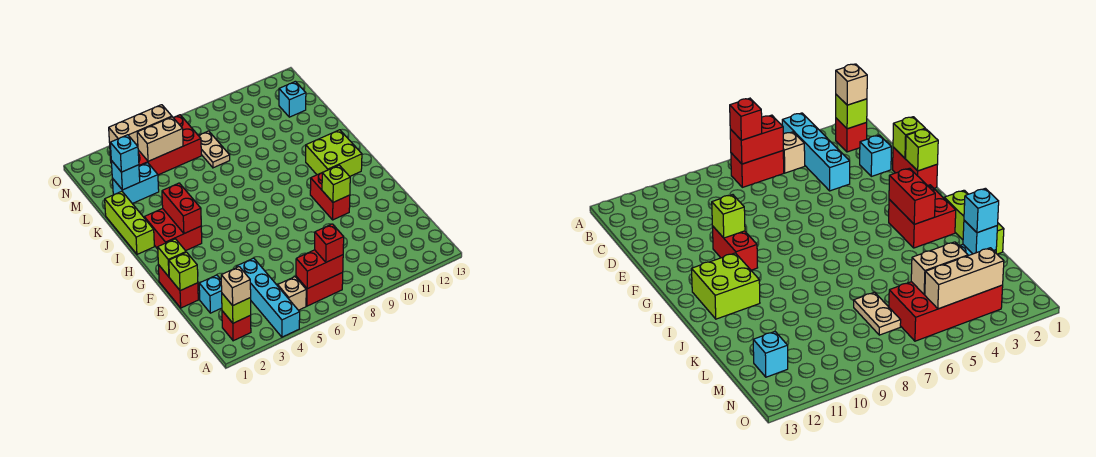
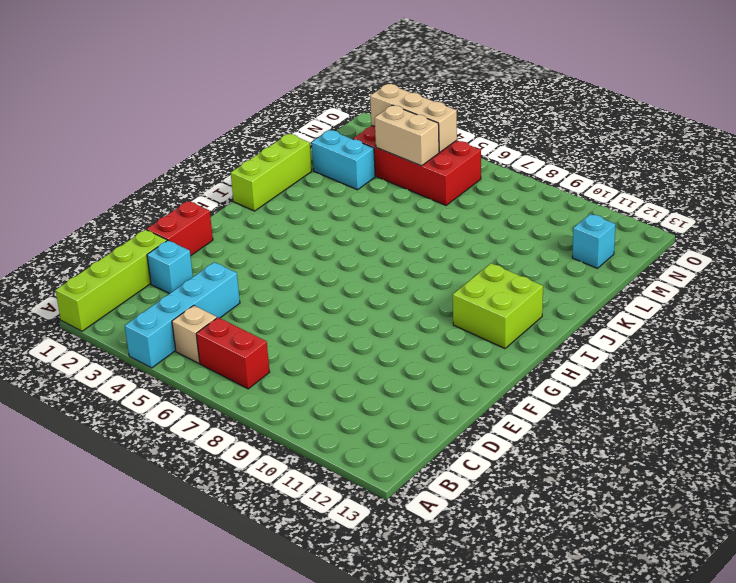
lime brick A1:D1 level 1 -> none
none -> red brick B2 level 1
none -> red brick F10:G10 level 1
none -> red brick H2:I3 level 1

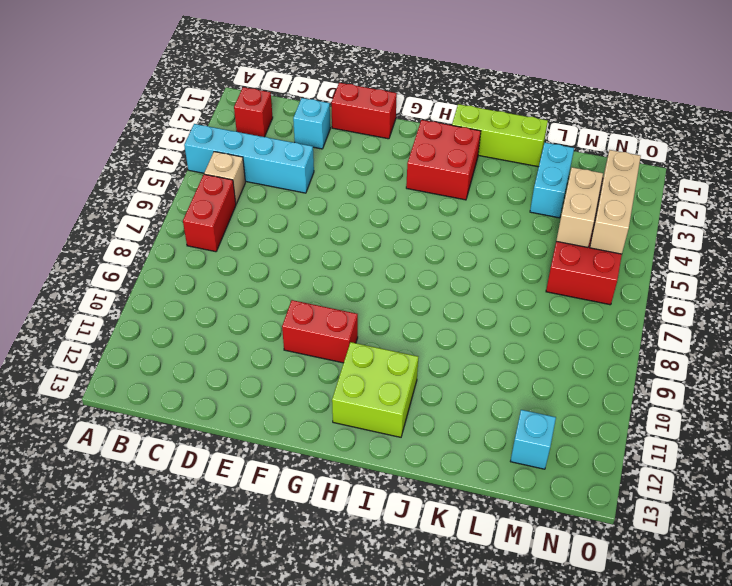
none -> tan plate L7:M7 level 1
none -> lime brick B2 level 2
none -> red brick B6:B7 level 2

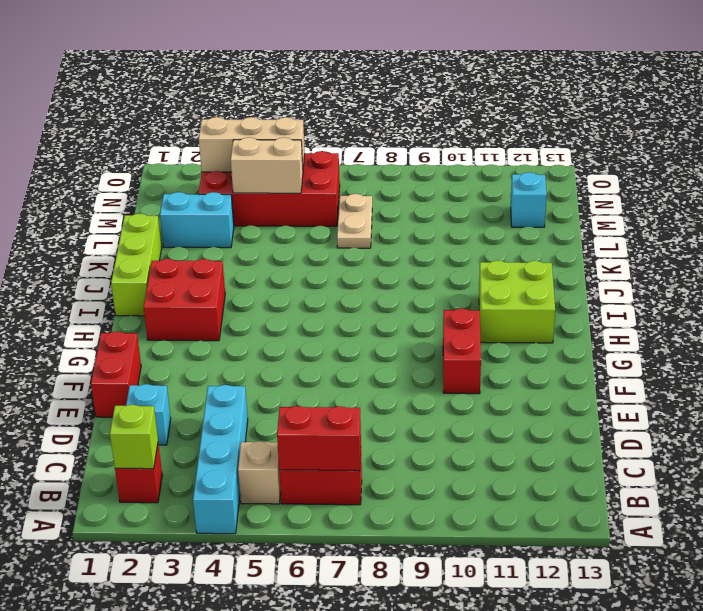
none -> lime brick E1 level 2
none -> lime brick F1 level 2
none -> lime brick F10 level 2

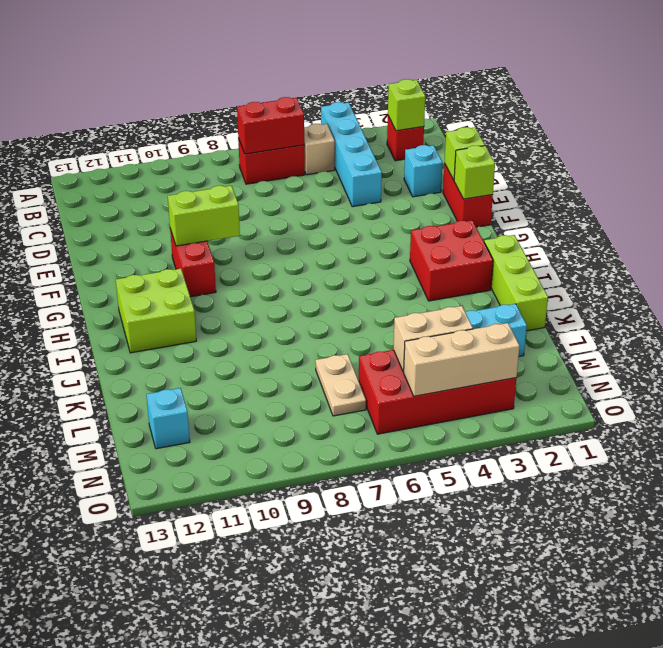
lime brick F9:F10 level 2 -> lime brick F10 level 2
none -> red brick H3:I3 level 2
none -> cyan brick L2 level 2
none -> tan brick B2 level 3

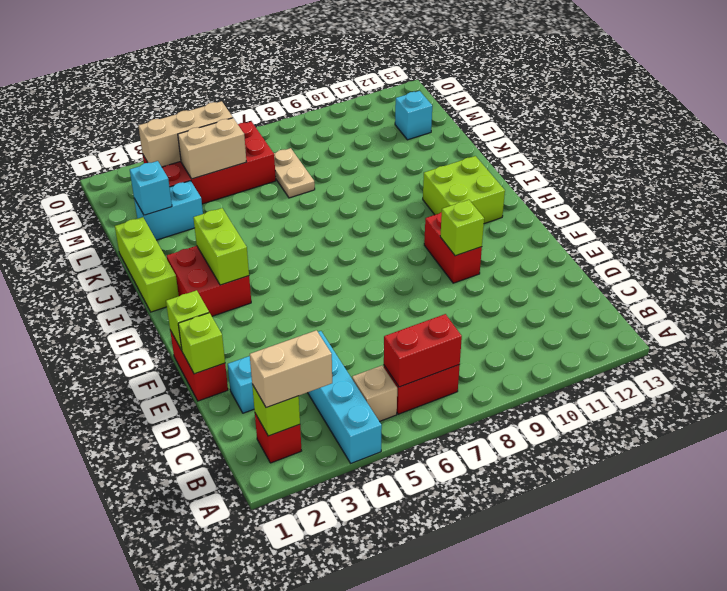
tan brick B2:B3 level 3 -> tan brick B2 level 3
lime brick H3:I3 level 2 -> red brick H3:I3 level 2
none -> red brick B7 level 3
none -> cyan brick L2 level 3

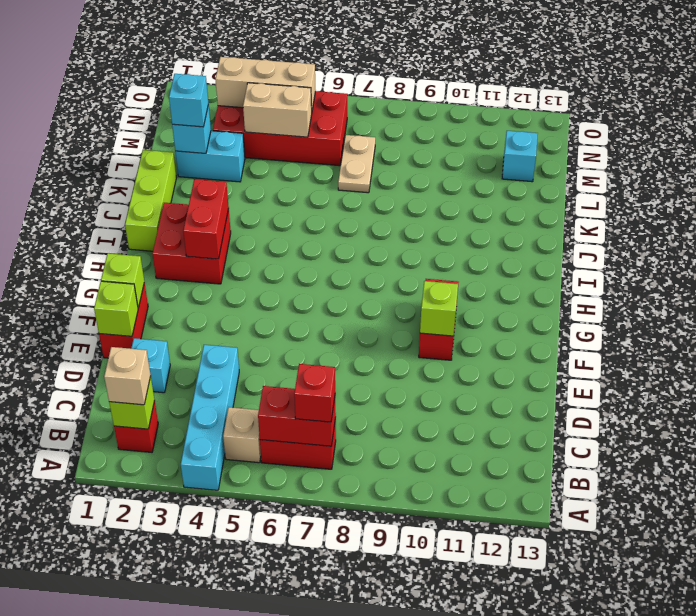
none -> lime brick H11:I12 level 1

